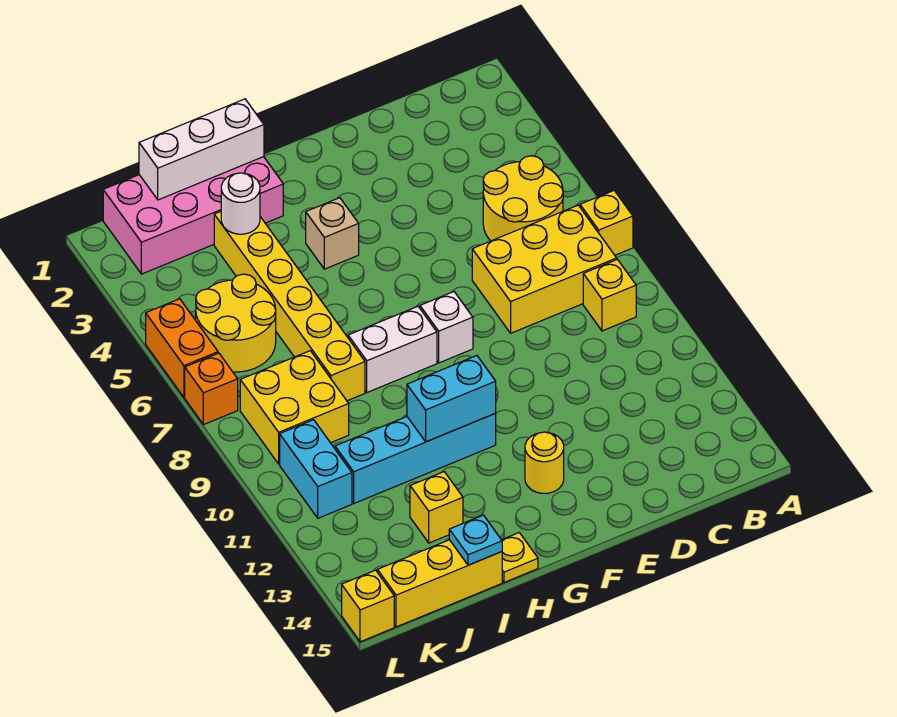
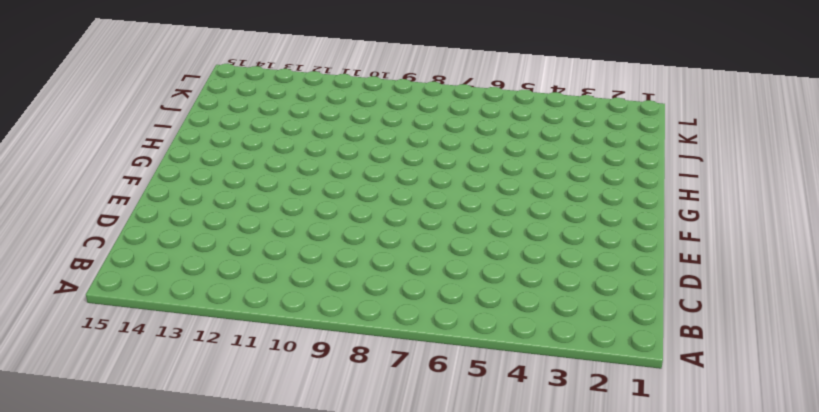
none -> yellow brick A7 level 1
none -> yellow round brick B5:C6 level 1
none -> yellow brick B7:D8 level 1

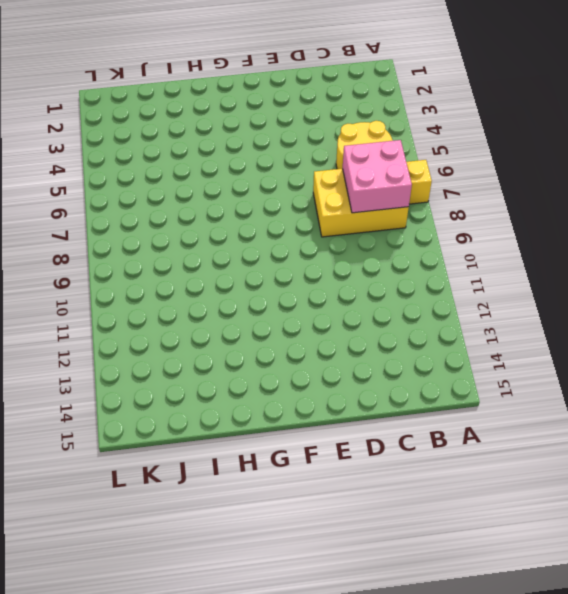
pink brick B7:C8 level 2 -> none
none -> yellow brick B9 level 1
none -> white brick F8 level 1
none -> yellow round brick F13 level 1

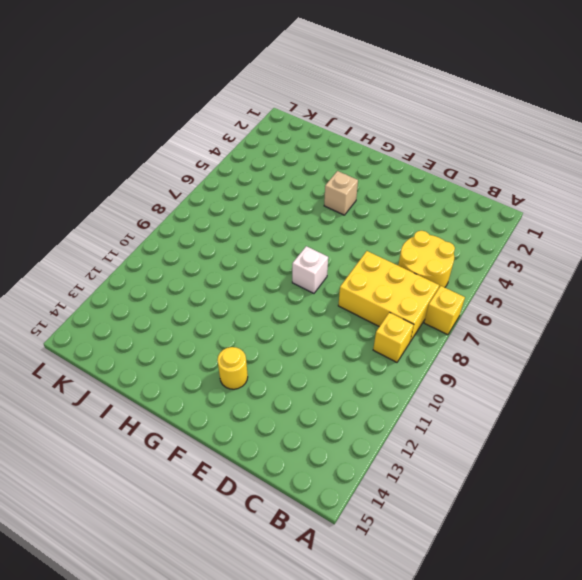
none -> white brick G8:H8 level 1
none -> cyan brick G11:J11 level 1
none -> pink brick H1:K2 level 1

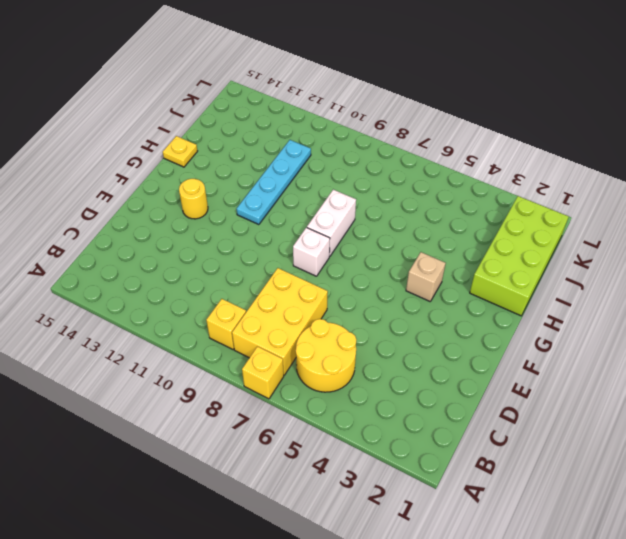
cyan plate G11:J11 level 1 -> cyan brick G11:J11 level 1
lime brick H1:K2 level 1 -> pink brick H1:K2 level 1
none -> yellow brick I3:I8 level 1
none -> yellow brick I13 level 1
none -> yellow brick I15:K15 level 1

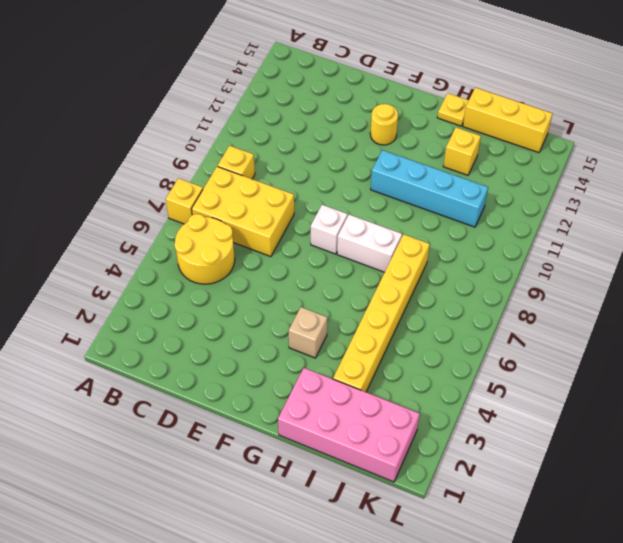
none -> yellow round brick J5:K6 level 1
none -> yellow brick J8:K9 level 1
none -> cyan brick K10:K11 level 1

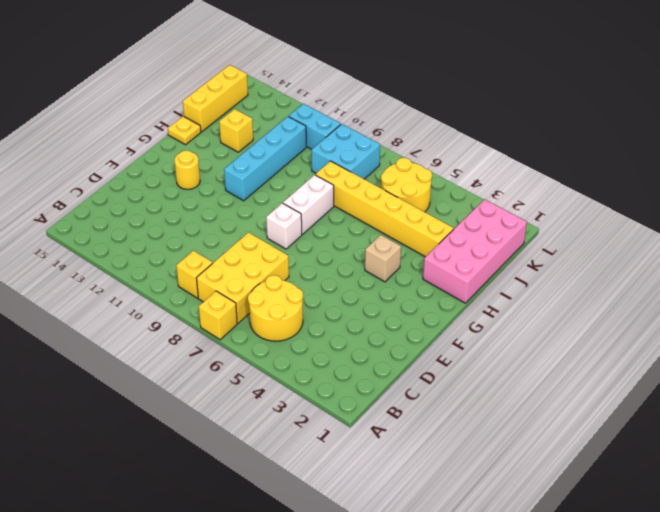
cyan brick J8:K9 level 1 -> yellow brick J8:K9 level 1
none -> orange brick L5:L6 level 1
none -> orange brick L7 level 1
none -> yellow brick L15 level 1

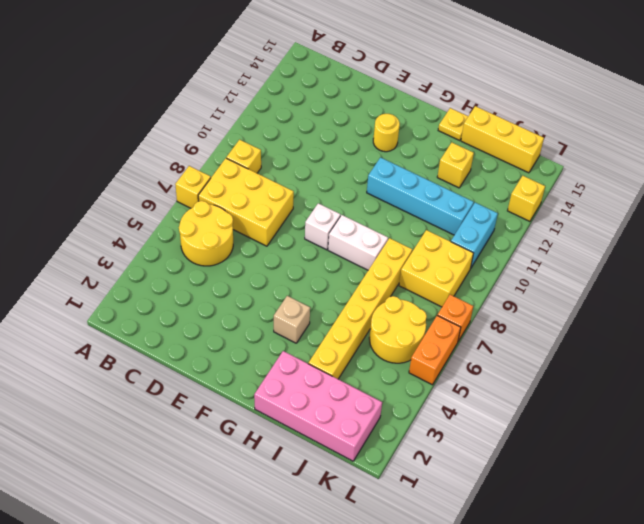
yellow brick L13 level 1 -> yellow brick L15 level 1
none -> cyan brick G11:H11 level 2
none -> white brick H1:J1 level 2
none -> white round brick I3 level 2

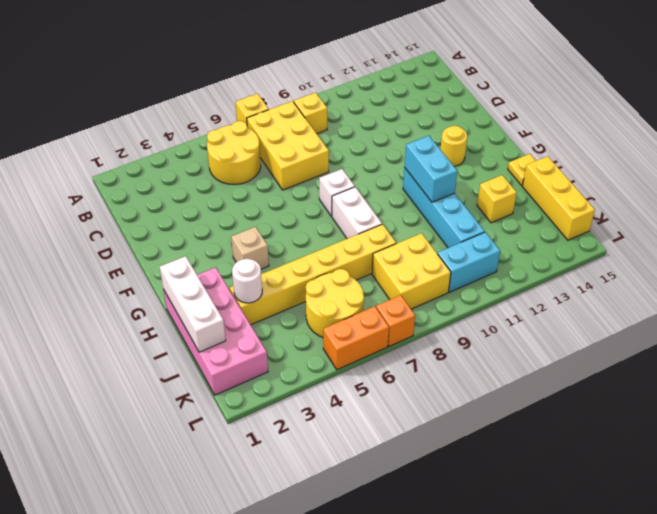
none -> yellow brick L15 level 1
none -> cyan plate I15 level 2

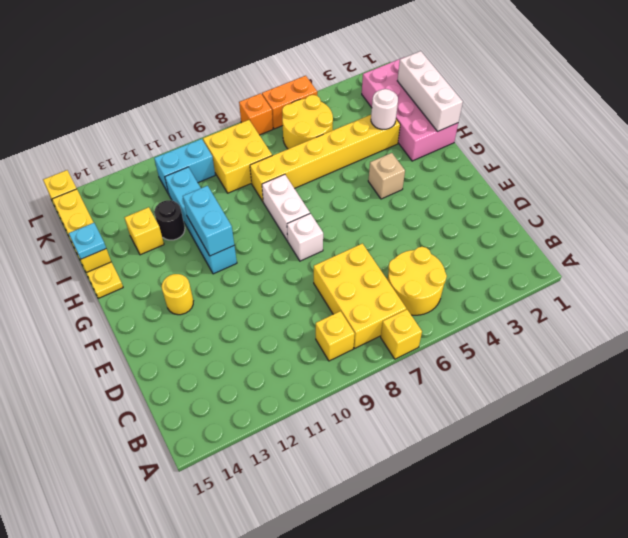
black round brick I12 level 1 -> none

